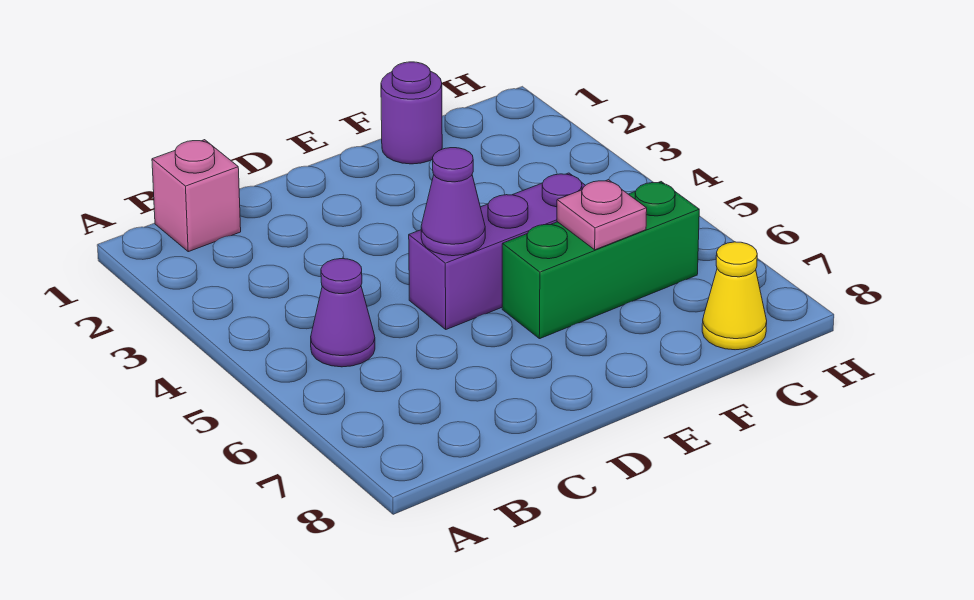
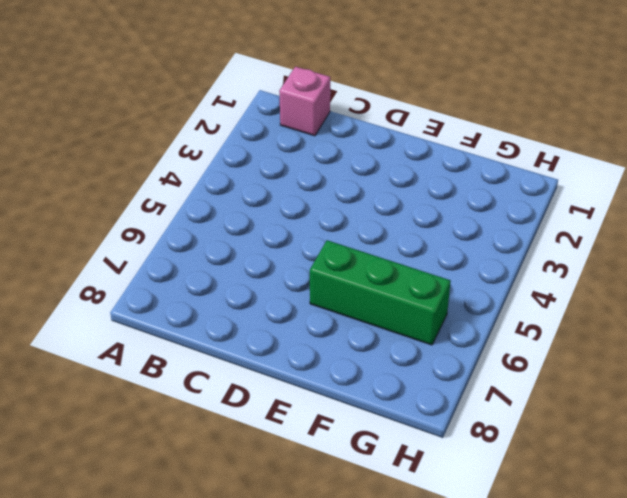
none -> purple cone B5 level 1
none -> purple brick D5:F5 level 1

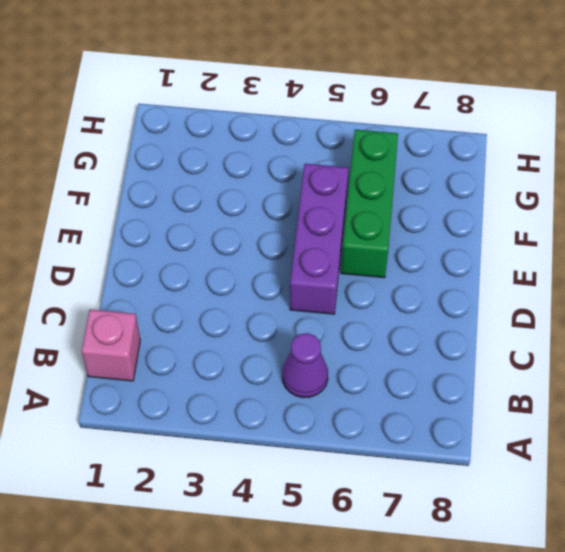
none -> purple round brick F1 level 1
none -> yellow cone G8 level 1

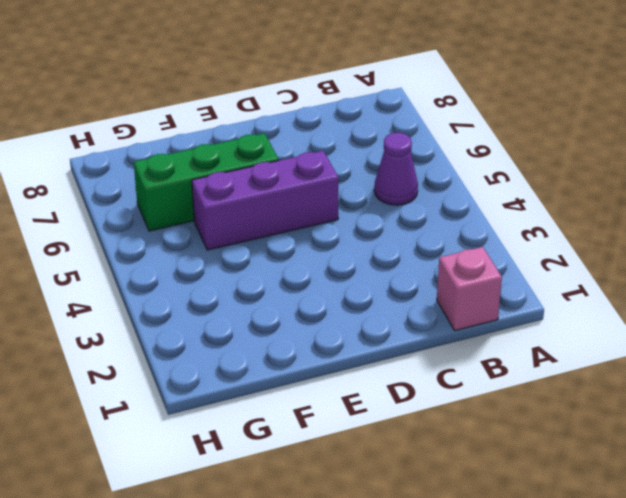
none -> purple round brick F1 level 1
none -> yellow cone G8 level 1

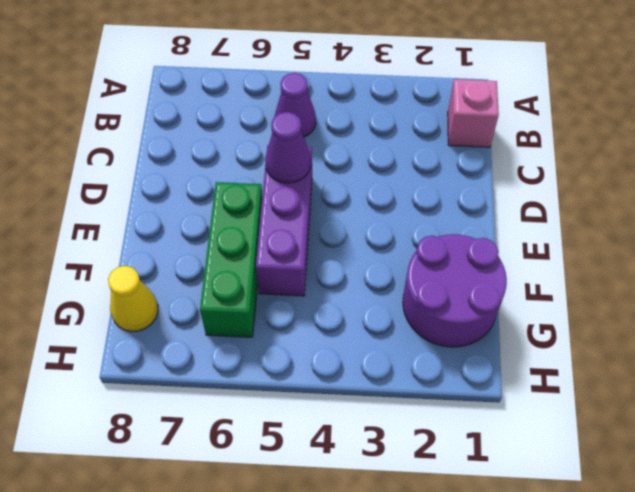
purple round brick F1:G2 level 1 -> purple round brick F1 level 1
none -> pink plate F6 level 2

